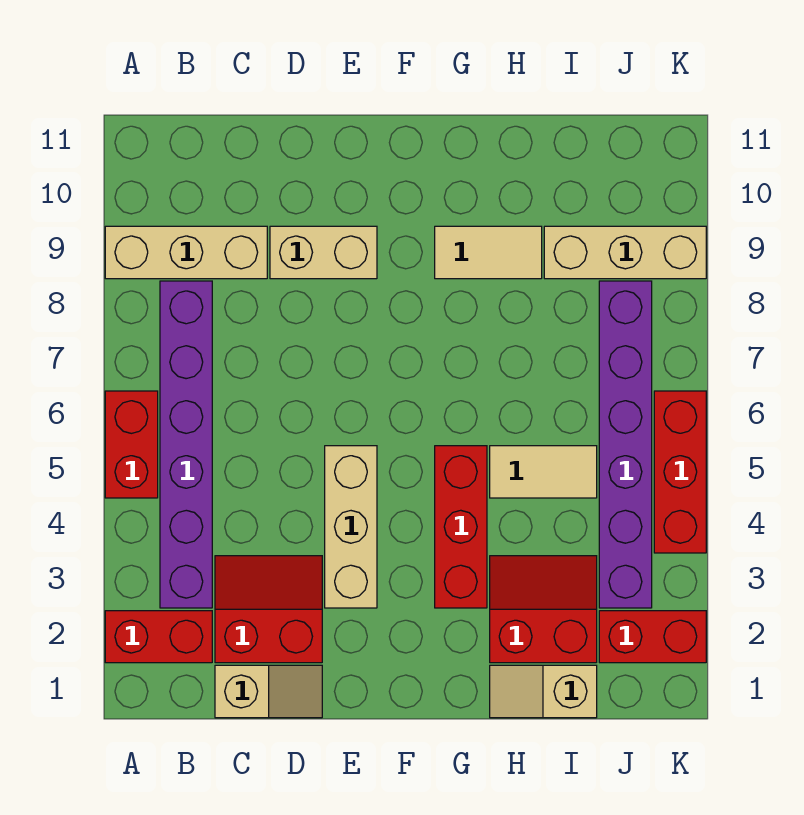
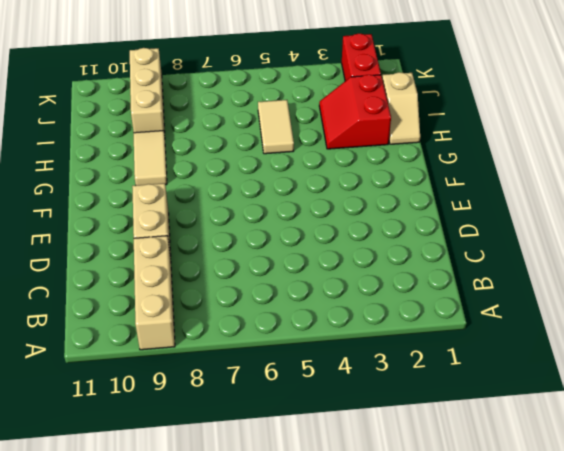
none -> red brick A2:B2 level 1
none -> red brick A5:A6 level 1
none -> purple brick B3:B8 level 1

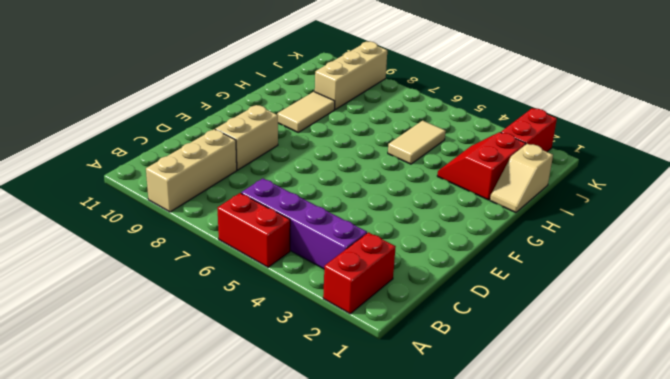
purple brick B3:B6 level 1 -> purple brick B3:B8 level 1
none -> tan slope C1:D1 level 1 top C
none -> red slope C2:D3 level 1 top 2
none -> tan brick E3:E5 level 1

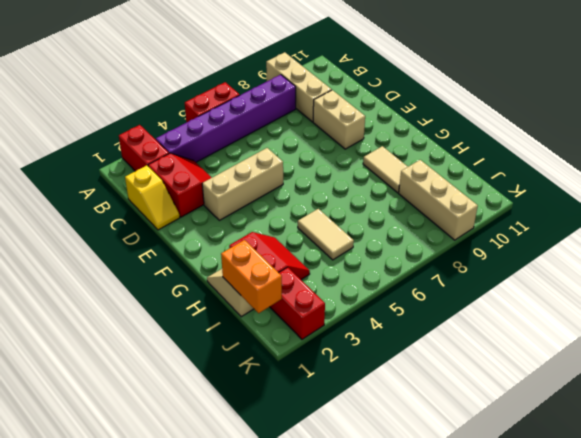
yellow slope C1:D1 level 1 top C -> tan slope C1:D1 level 1 top C
orange brick I1:J1 level 2 -> none
none -> red brick G3:G5 level 1
none -> purple brick J3:J8 level 1
none -> red brick K4:K6 level 1

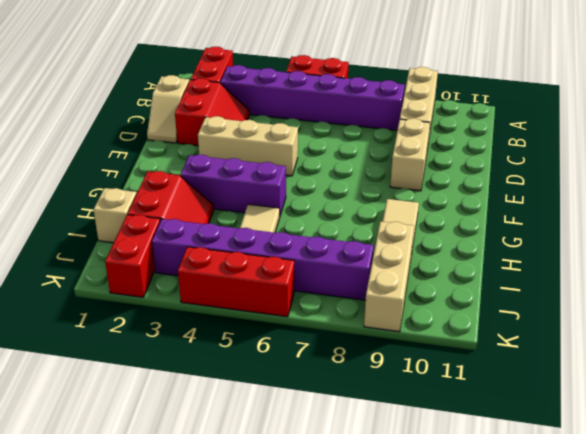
purple brick G3:G5 level 1 -> red brick G3:G5 level 1

